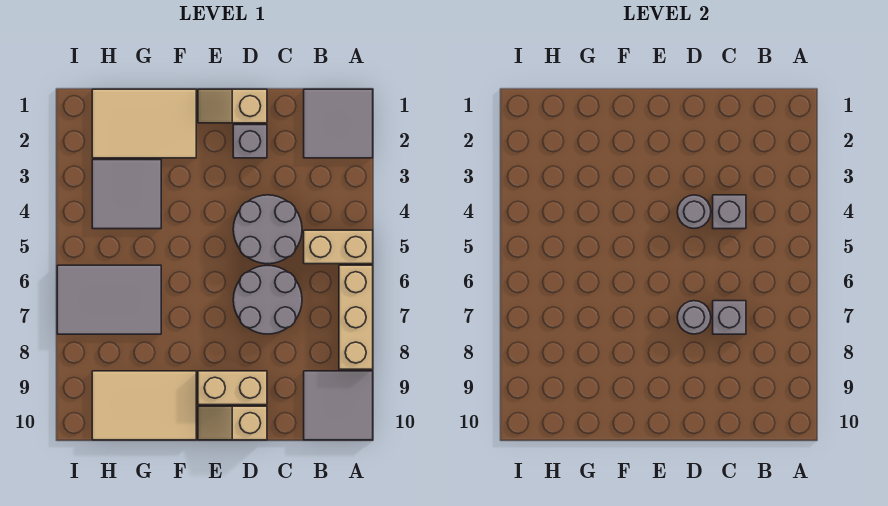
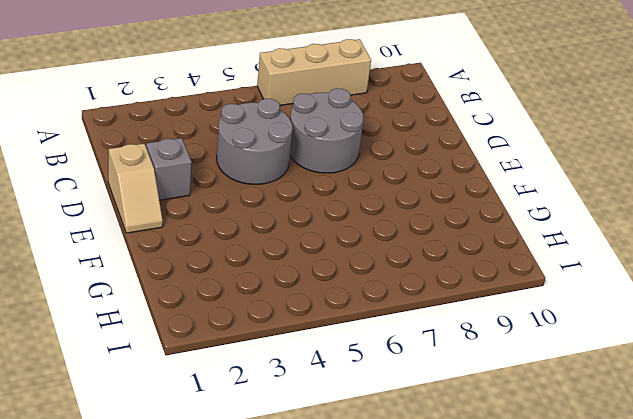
none -> grey tile A1:B2 level 1
none -> tan brick A5:B5 level 1
none -> grey tile A9:B10 level 1

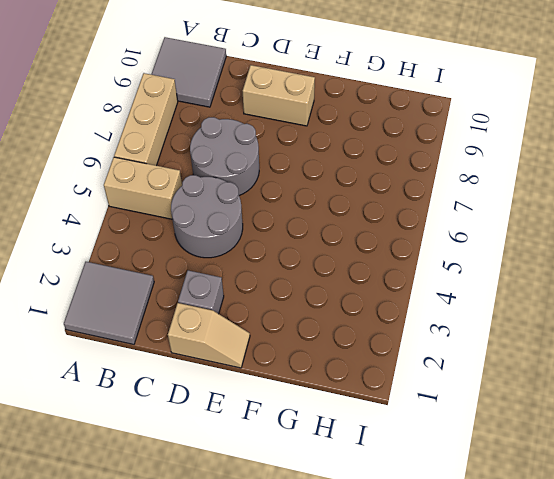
none -> tan slope D10:E10 level 1 top D
none -> tan tile F1:H2 level 1
none -> tan tile F9:H10 level 1

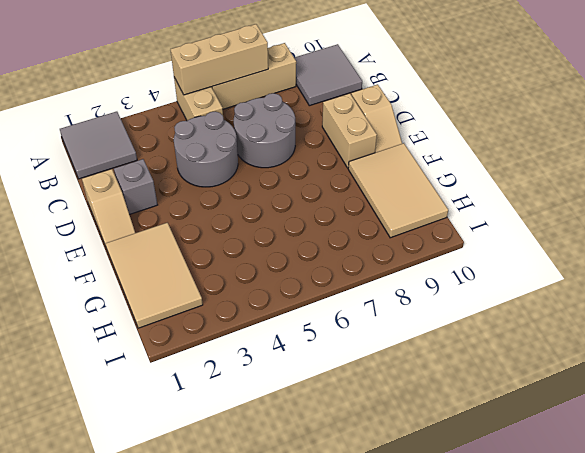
tan brick A5:A7 level 2 -> none
none -> grey tile G3:H4 level 1
none -> grey tile G6:I7 level 1
none -> grey brick C4 level 2

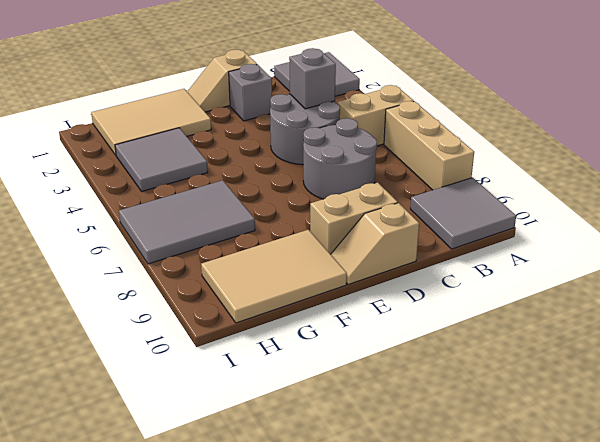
none -> grey brick C7 level 2
none -> grey round brick D4 level 2
none -> grey round brick D7 level 2

